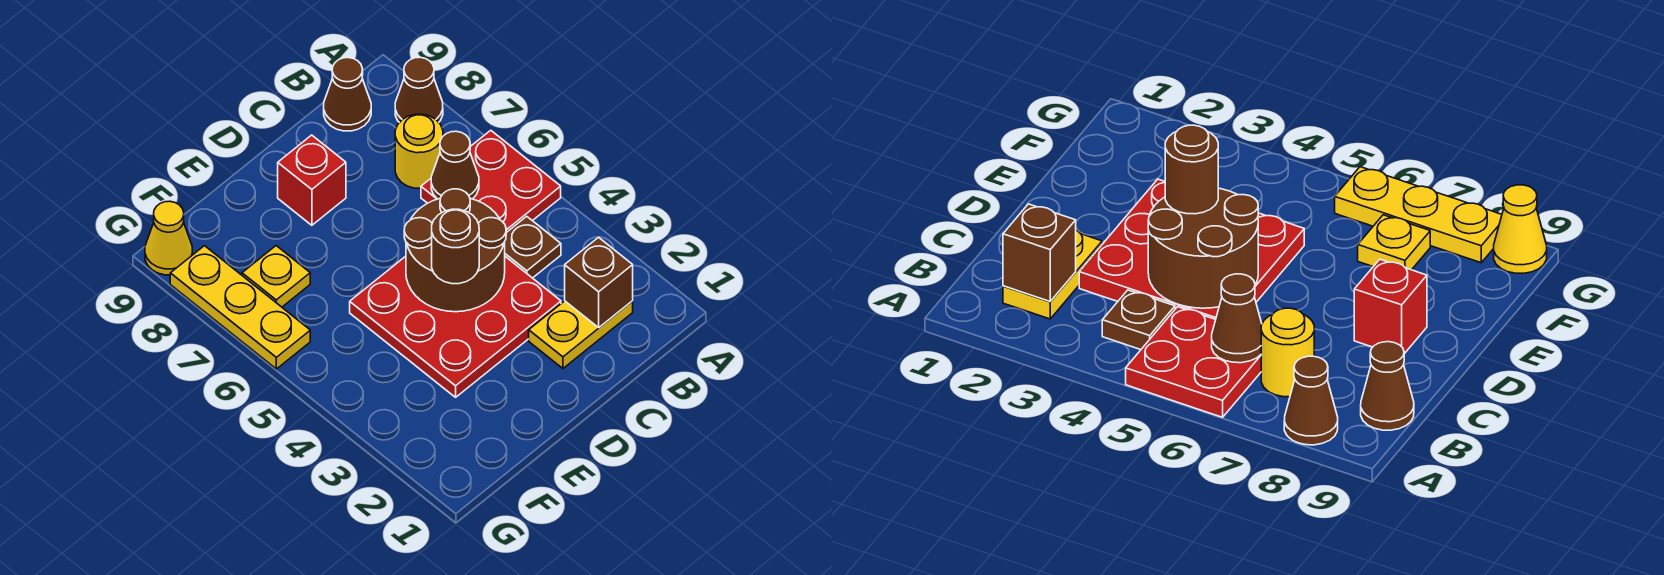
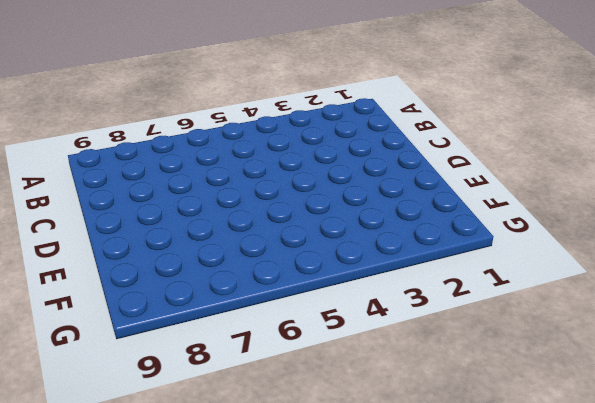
none -> red plate A5:B6 level 1
none -> brown cone A8 level 1
none -> yellow plate B2:C2 level 1

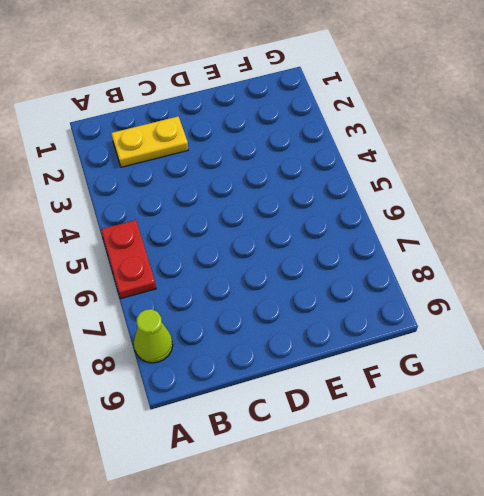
red plate A5:A6 level 1 -> red plate A5:B6 level 1
lime cone A8 level 1 -> brown cone A8 level 1
none -> brown plate B4 level 1
none -> yellow round brick B7 level 1
none -> brown cone B9 level 1

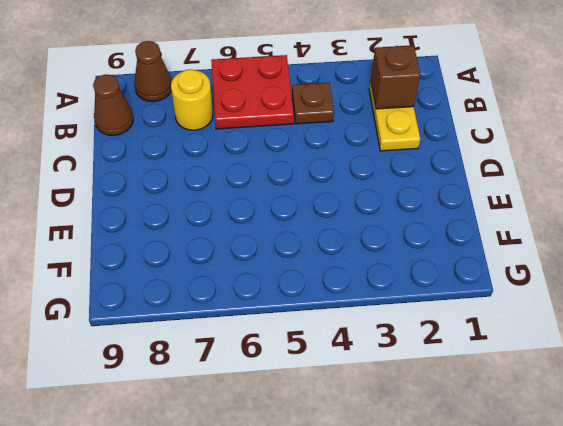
none -> red plate C3:E5 level 1
none -> red brick D8 level 1
none -> yellow plate F7 level 1

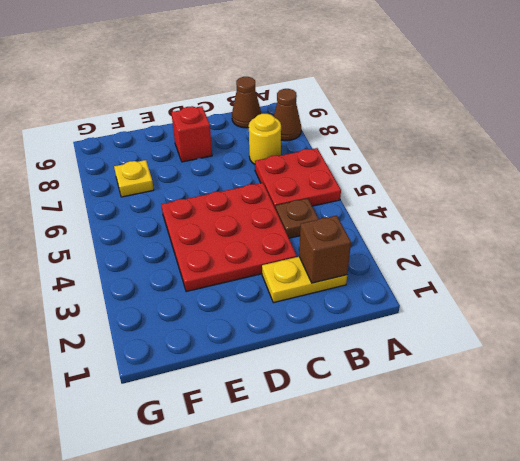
none -> yellow plate G6:G8 level 1
none -> yellow cone G9 level 1
none -> brown cone B6 level 2

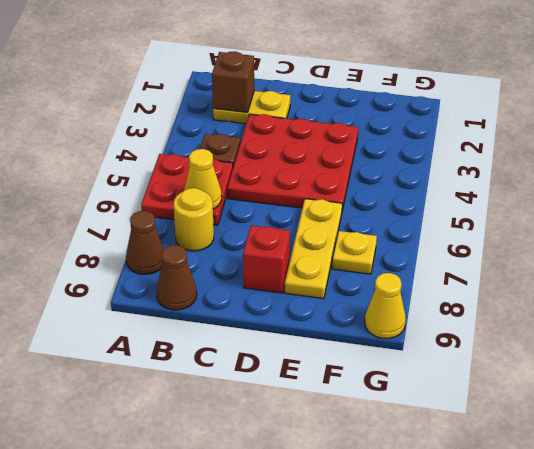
yellow cone B6 level 2 -> brown cone B6 level 2
yellow plate E6:E8 level 1 -> yellow plate G6:G8 level 1
none -> brown round brick C4:D5 level 2
none -> brown round brick D4 level 3

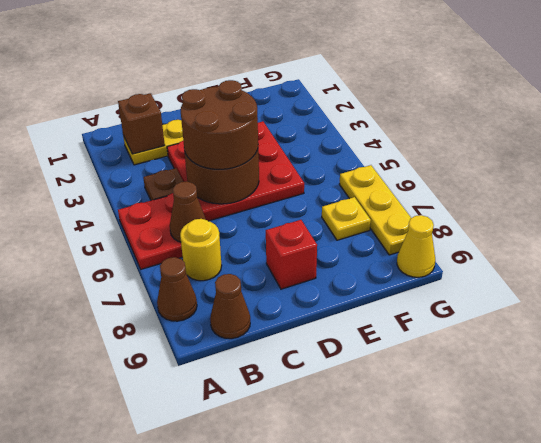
brown round brick C4:D5 level 3 -> brown round brick D4 level 3

